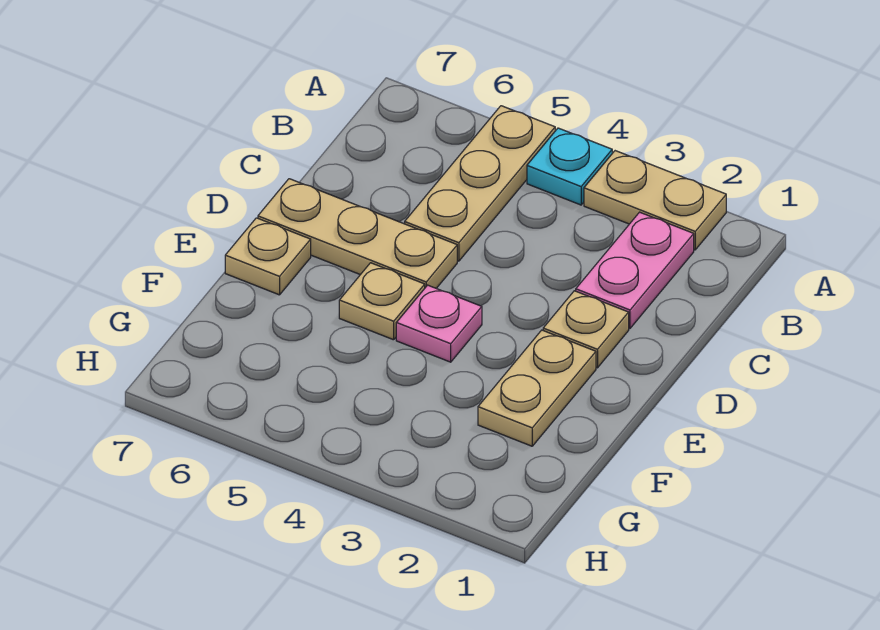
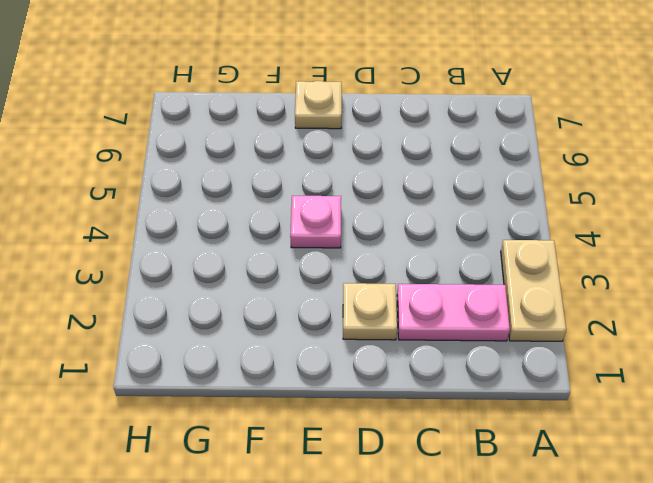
none -> cyan plate A4 level 1
none -> tan plate A5:C5 level 1

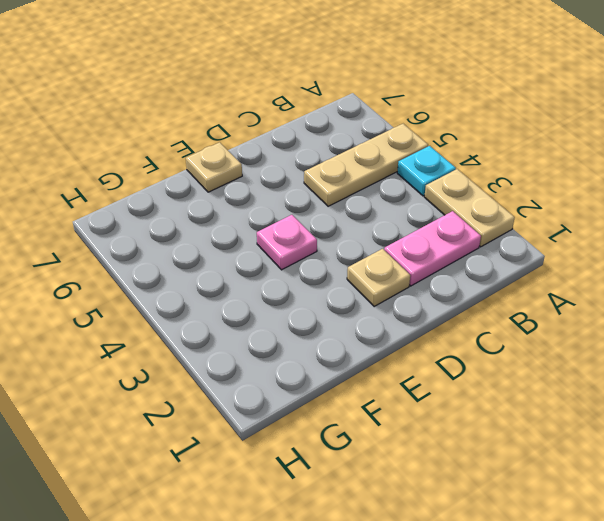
none -> tan plate D5:D7 level 1
none -> tan plate E2:F2 level 1

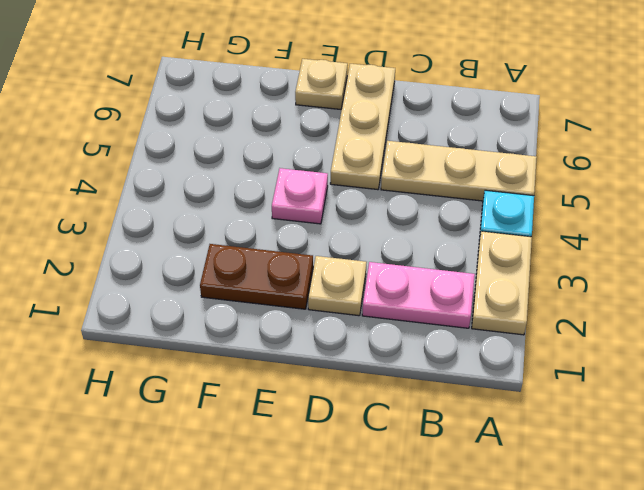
brown plate E2:F2 level 1 -> tan plate E2:F2 level 1
none -> tan plate E5 level 1

